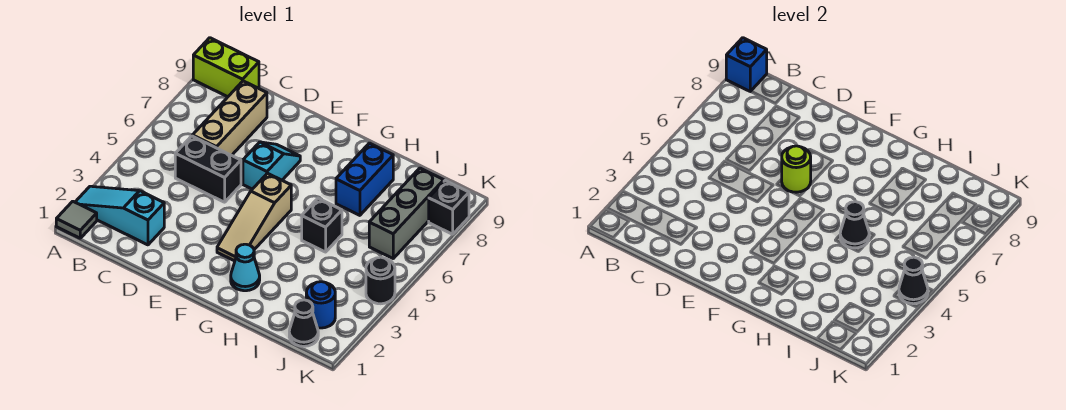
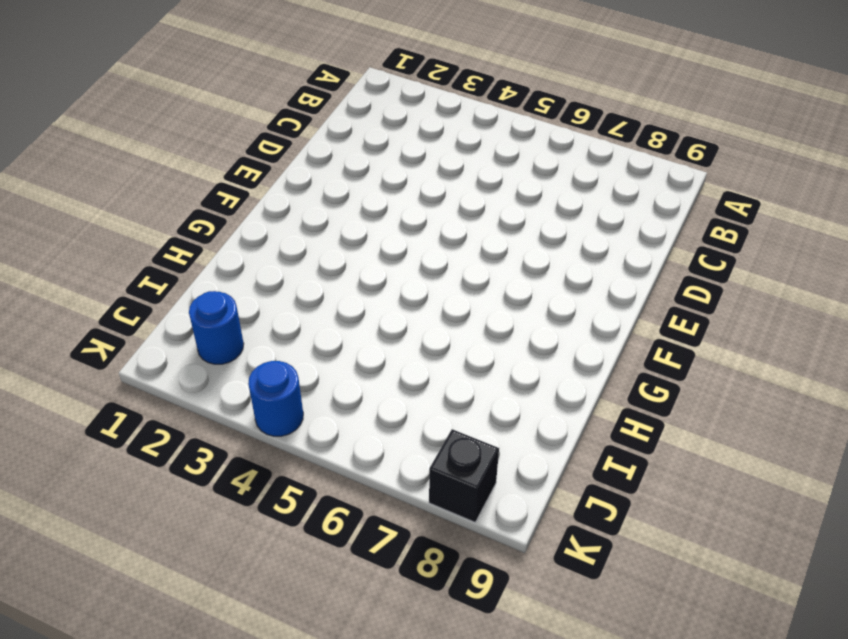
blue round brick K4 level 1 -> black round brick K4 level 1
none -> grey tile A1 level 1
none -> cyan slope A2:C2 level 1 top C
none -> lime brick A9:B9 level 1

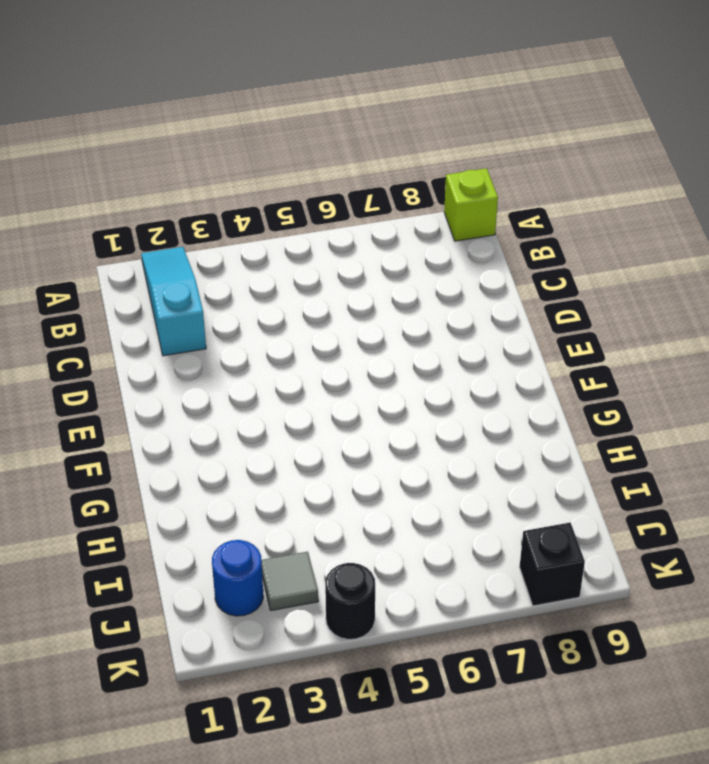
lime brick A9 level 1 -> lime brick A9:B9 level 1
grey tile J3 level 1 -> grey tile A1 level 1
none -> black brick C5:D5 level 1
none -> tan brick C6:C8 level 1
none -> cyan slope E6:E7 level 1 top 6

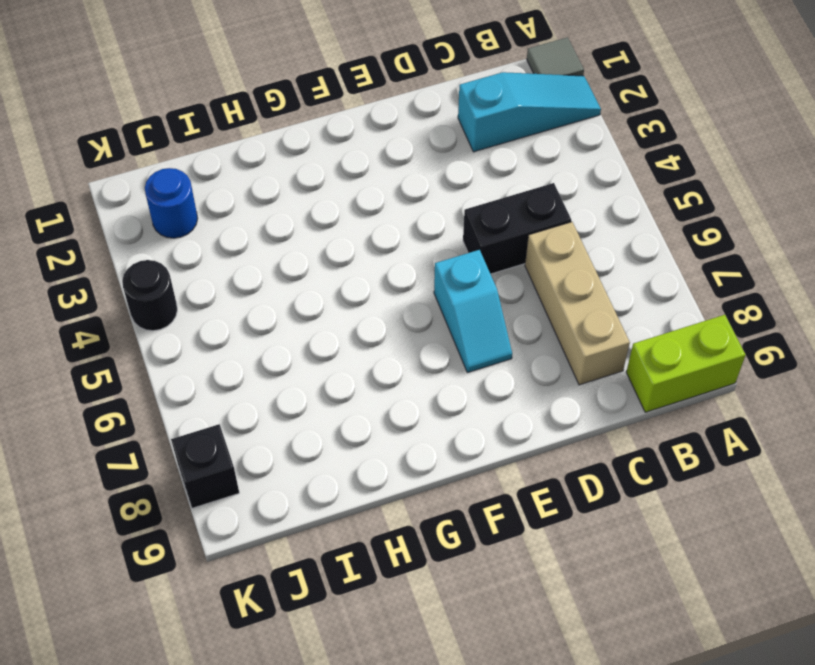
none -> tan slope F3:F5 level 1 top 5
none -> cyan cone G2 level 1
none -> black brick H5 level 1

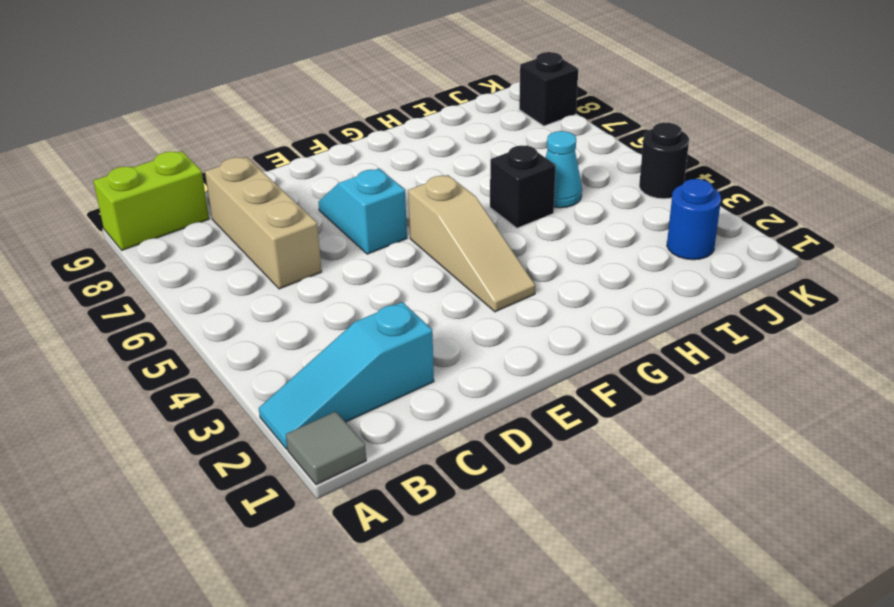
cyan cone I5 level 1 -> cyan cone G2 level 1
none -> black brick C5:D5 level 1
none -> blue brick H7:H8 level 1
none -> black cone J1 level 1

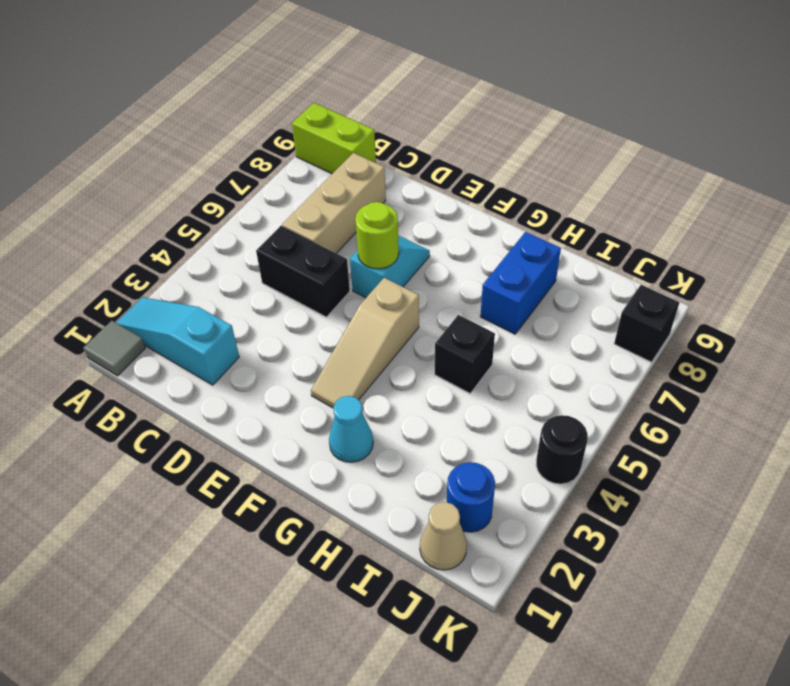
tan cone J1 level 1 -> black cone J1 level 1
none -> grey brick J6:J8 level 1
none -> blue brick A9 level 2
none -> black cone H5 level 2

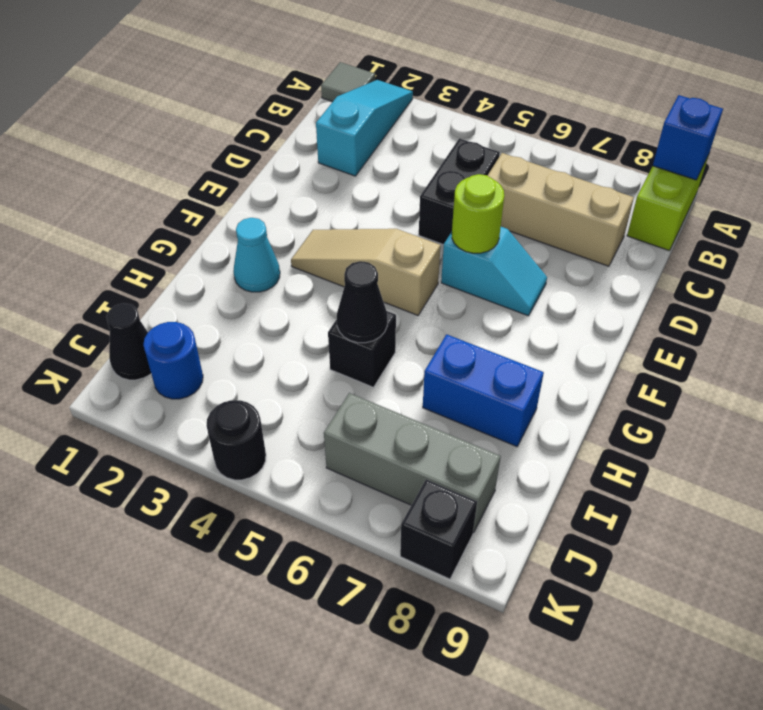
none -> black cone K4 level 2

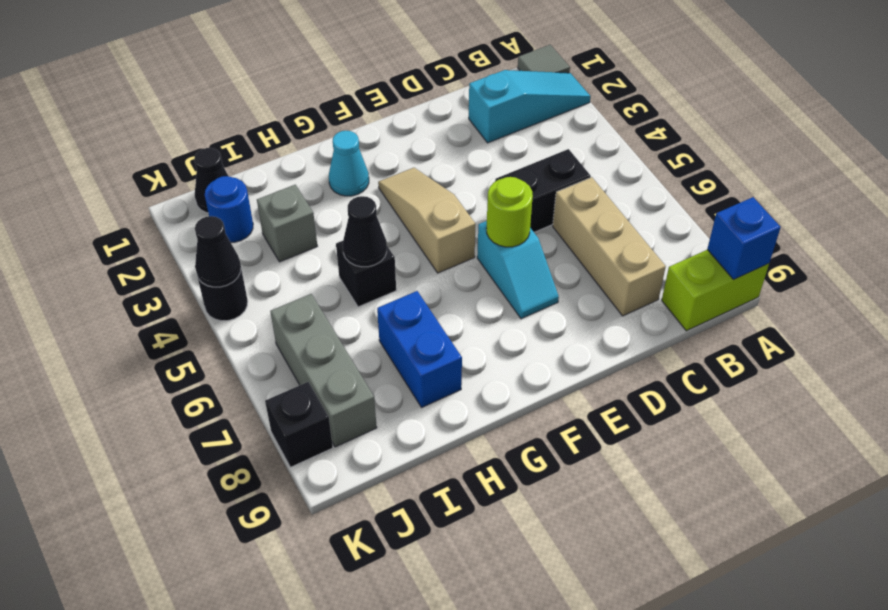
grey brick I3 level 1 -> none

